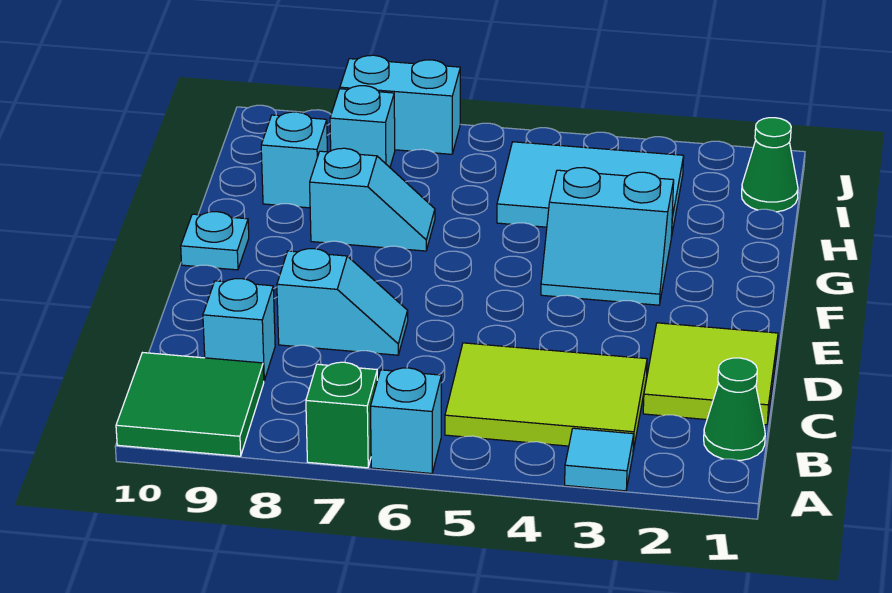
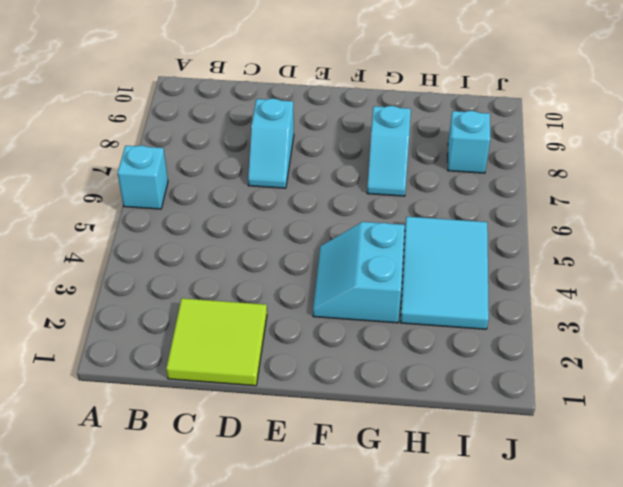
none -> cyan tile A3 level 1
none -> green brick A7 level 1
none -> green tile A9:B10 level 1

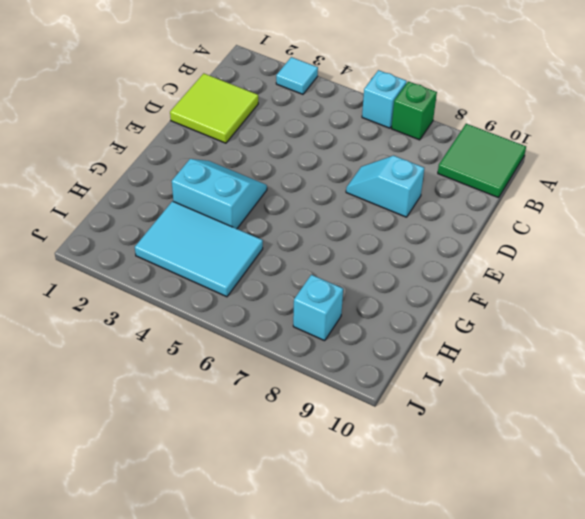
none -> green cone B1 level 1
none -> lime tile B3:C5 level 1
none -> cyan brick C9 level 1

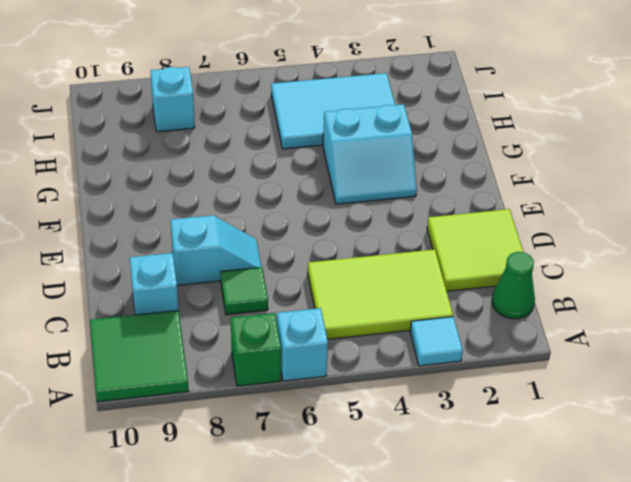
green tile C7 level 1 -> none
none -> cyan plate F10 level 1
none -> cyan slope G7:G8 level 1 top 8
none -> cyan brick H9 level 1

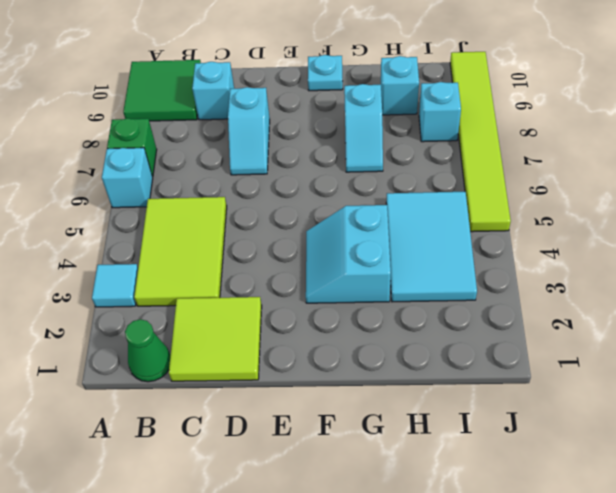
lime tile J5:J10 level 1 -> cyan brick J7:J8 level 1
none -> green cone I1 level 1

